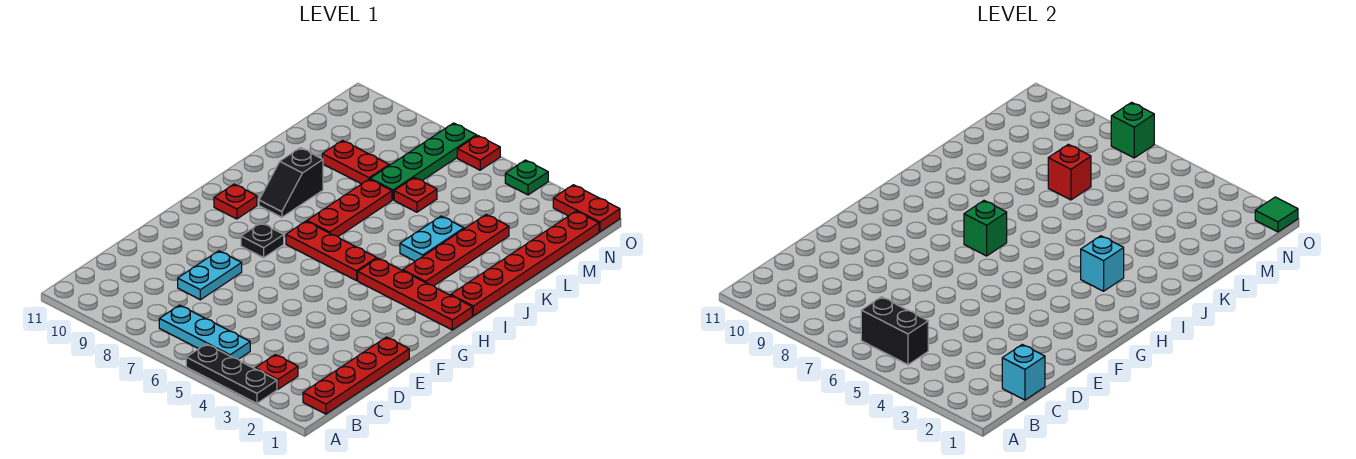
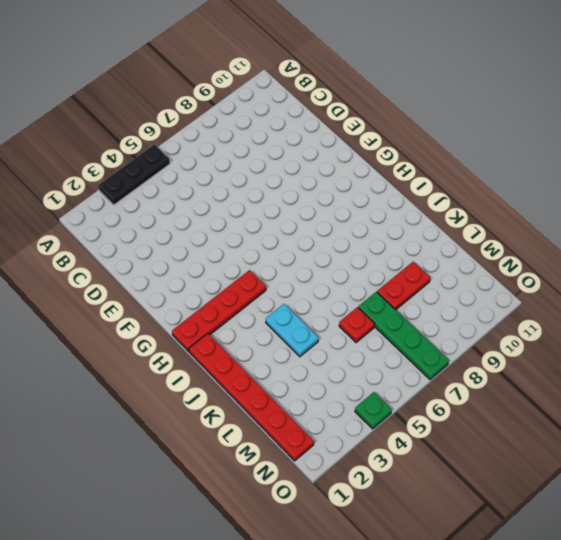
none -> red plate B1:E1 level 1
none -> red plate B3 level 1
none -> cyan plate B5:B7 level 1

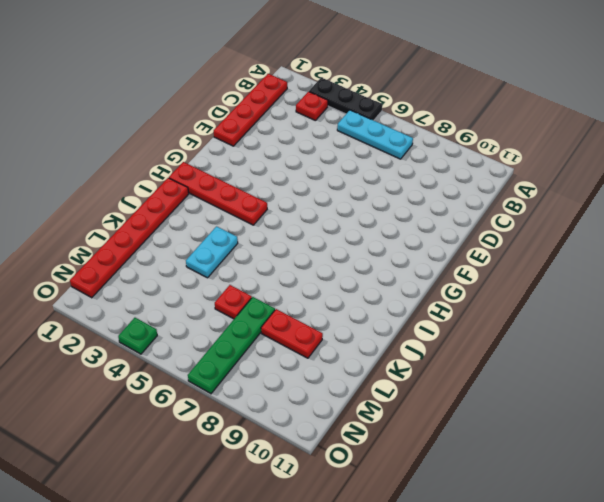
none -> cyan plate D8:E8 level 1
none -> black plate G8 level 1
none -> red plate H5:H7 level 1

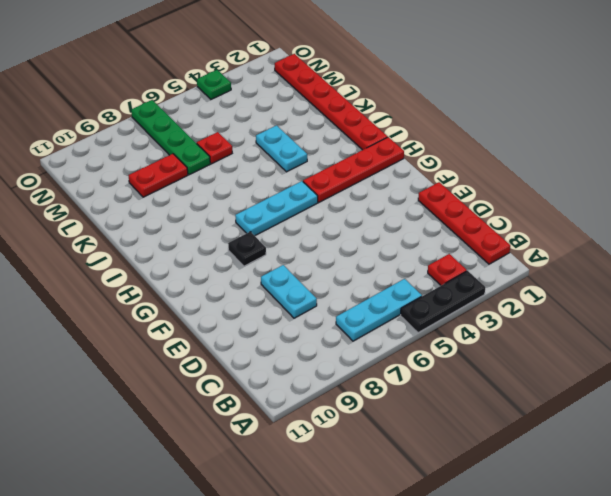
cyan plate H5:H7 level 1 -> red plate H5:H7 level 1
none -> red plate H10 level 1
none -> red plate I3:L3 level 1
none -> red plate I7:K7 level 1

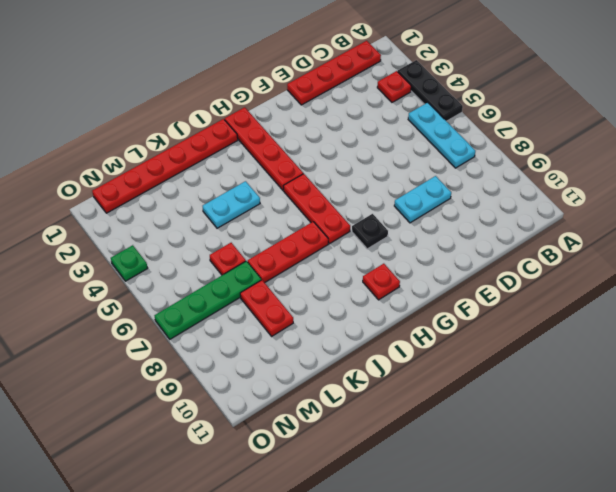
none -> red plate I3:L3 level 1
none -> black slope I9:J9 level 1 top J
none -> red plate O1:O2 level 1

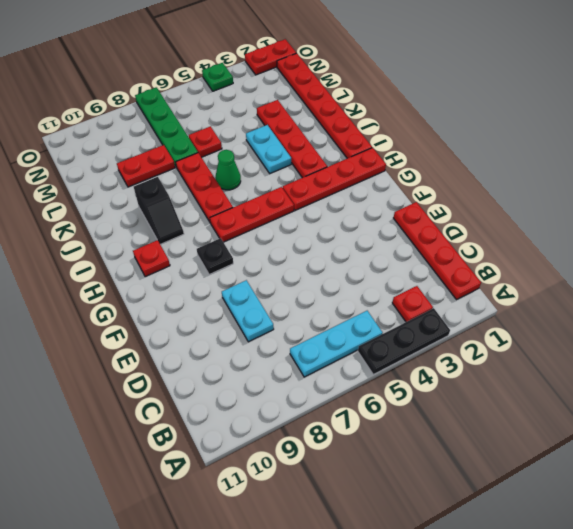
green cone J6 level 1 -> none
none -> red plate O6 level 1
none -> black brick B5:B6 level 2
none -> cyan brick C1 level 2

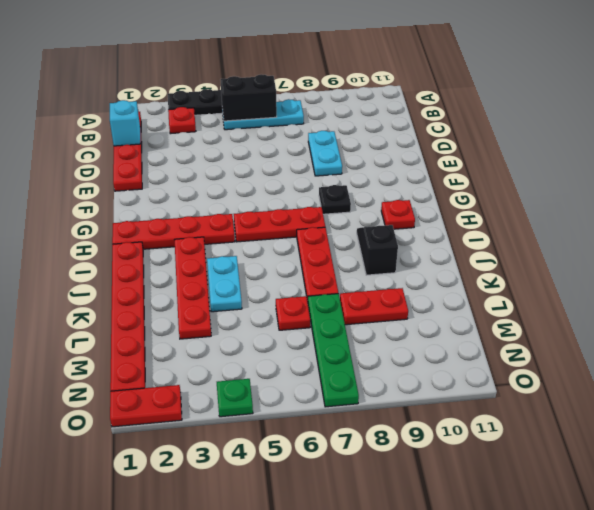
none -> red plate O6 level 1
none -> green brick H7 level 2
none -> cyan brick I3 level 2

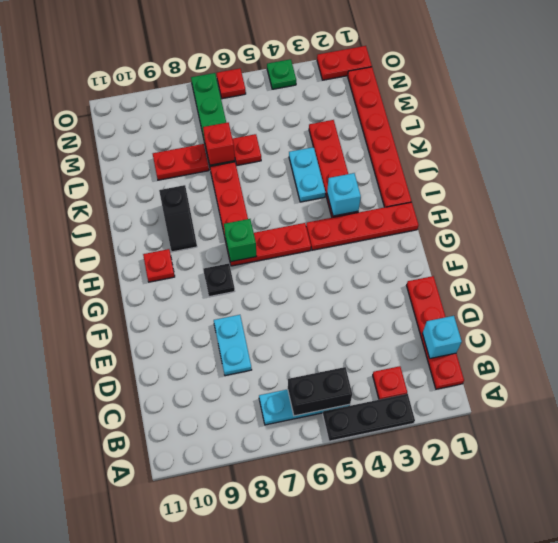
none -> green tile O1 level 2
none -> green brick O7 level 2

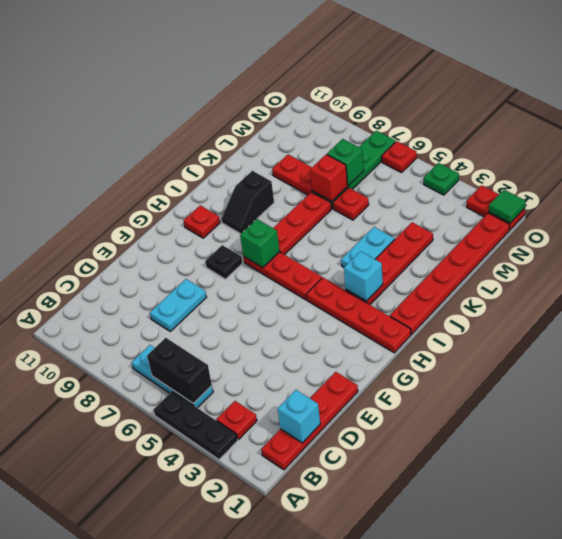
green brick M7 level 2 -> green brick O7 level 2

